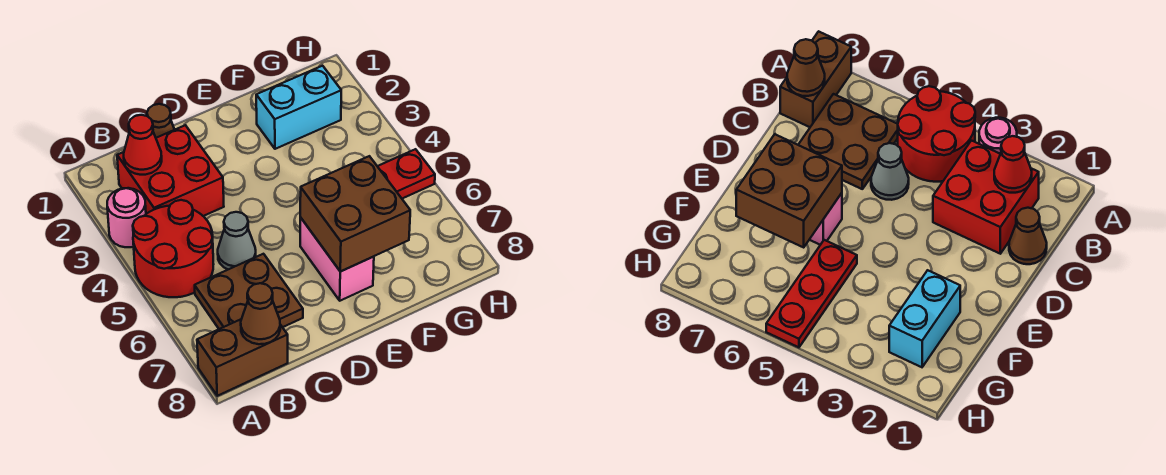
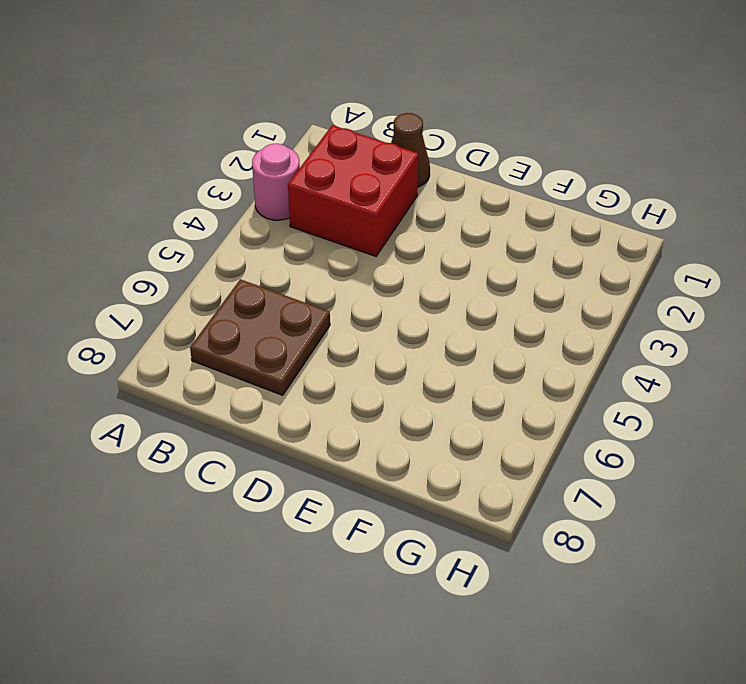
none -> red round brick A4:B5 level 1
none -> brown brick A8:B8 level 1
none -> grey cone C5 level 1

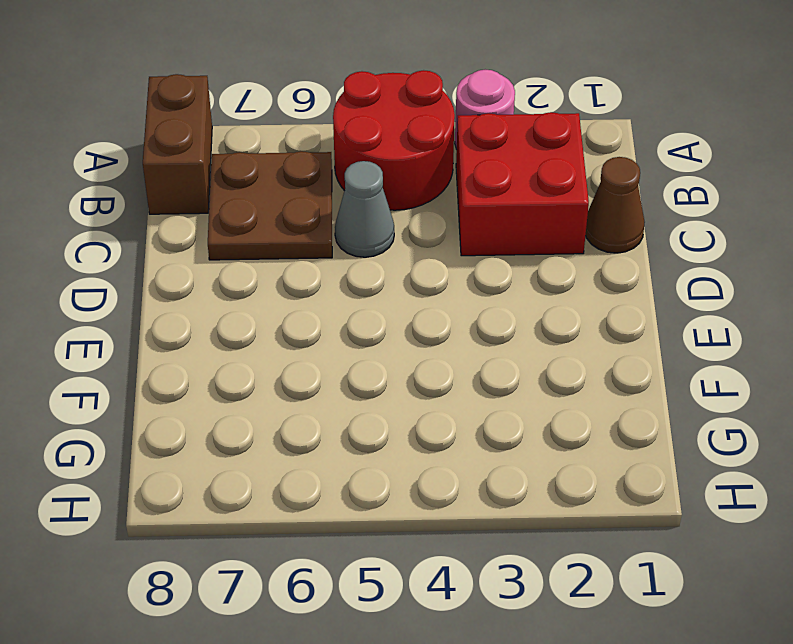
none -> pink brick E6:E7 level 1
none -> cyan brick F2:G2 level 1
none -> red plate F5:H5 level 1

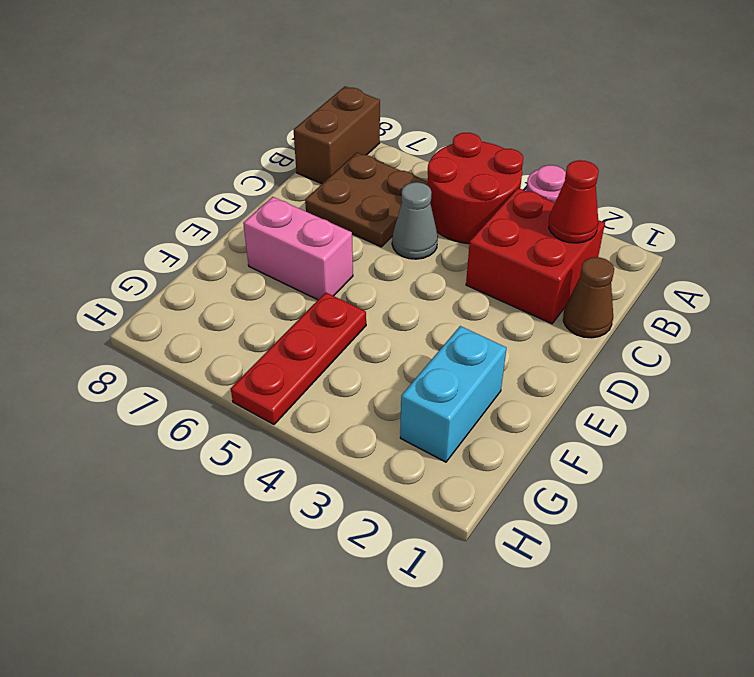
none -> brown cone B8 level 2
none -> brown brick E6:F7 level 2

